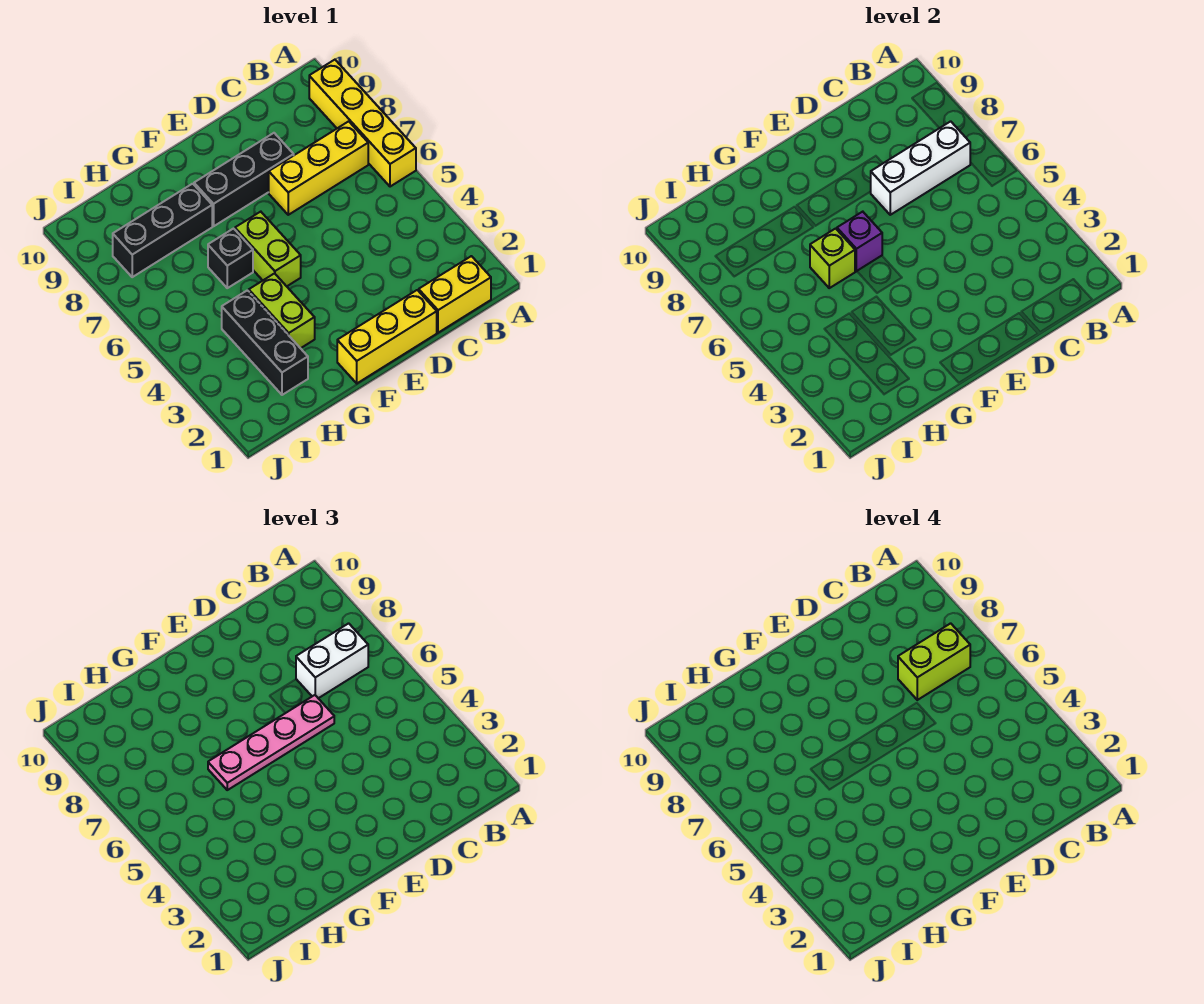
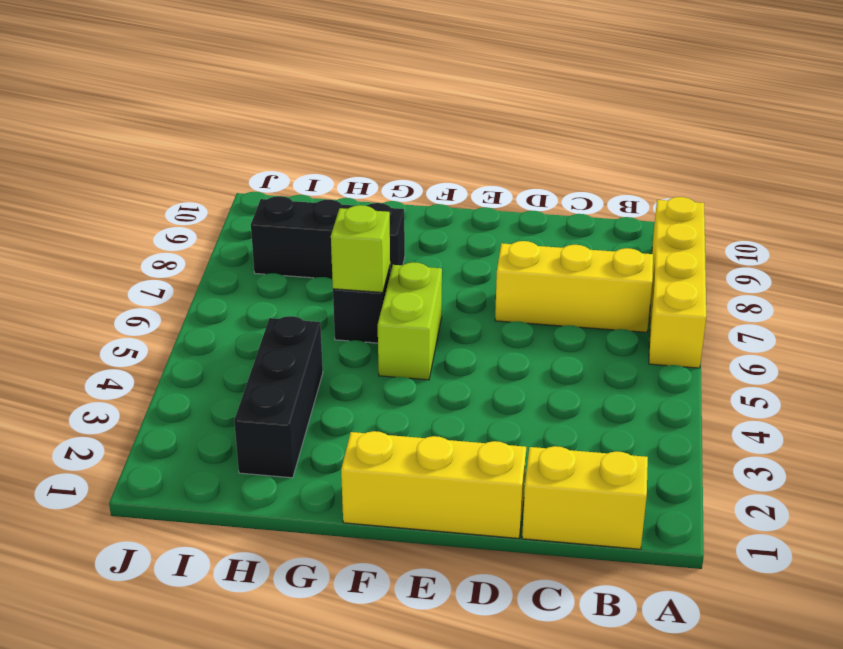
none -> black brick D8:F8 level 1
none -> lime brick G3:G4 level 1
none -> white brick B7:D7 level 2

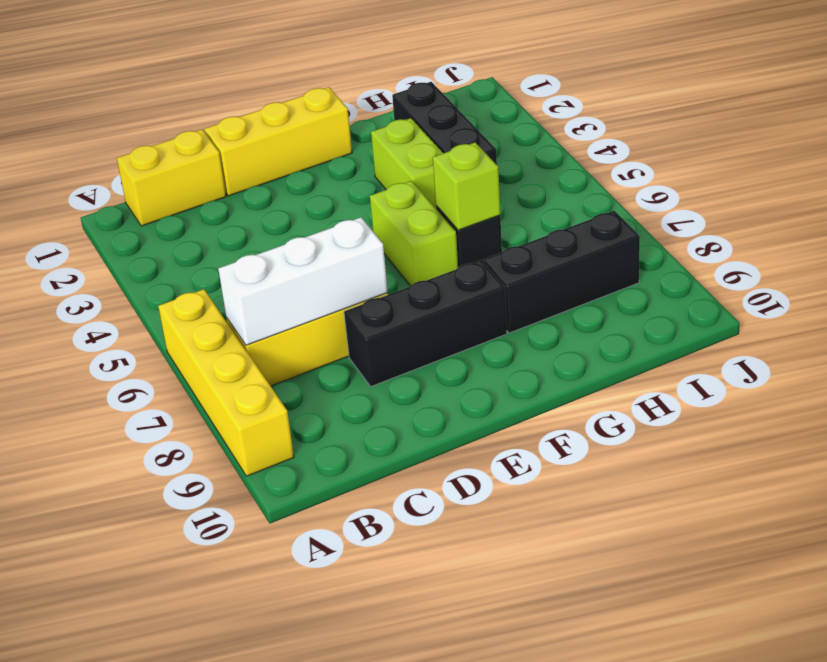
none -> purple brick F6 level 2
none -> white brick B7:C7 level 3
none -> pink plate D6:G6 level 3

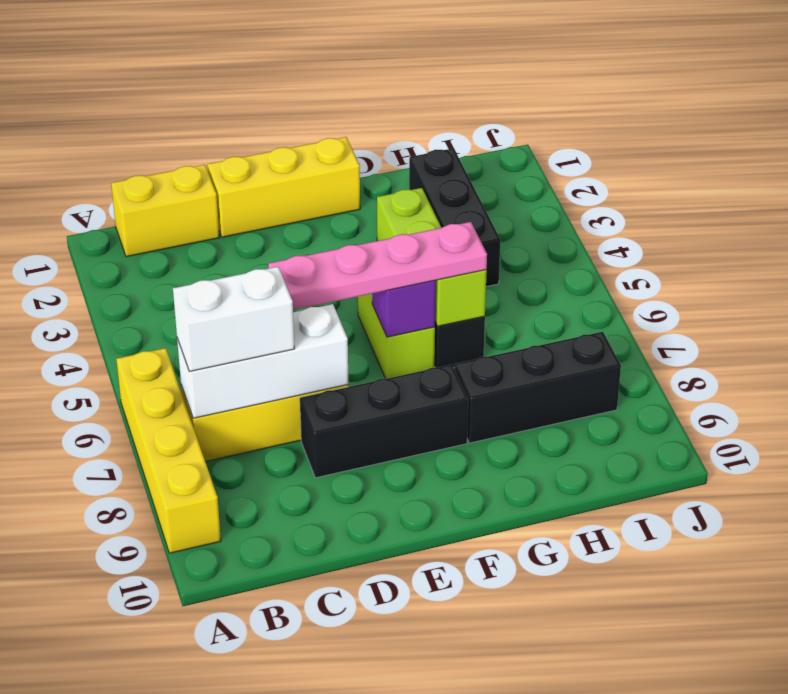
none -> lime brick B7:C7 level 4

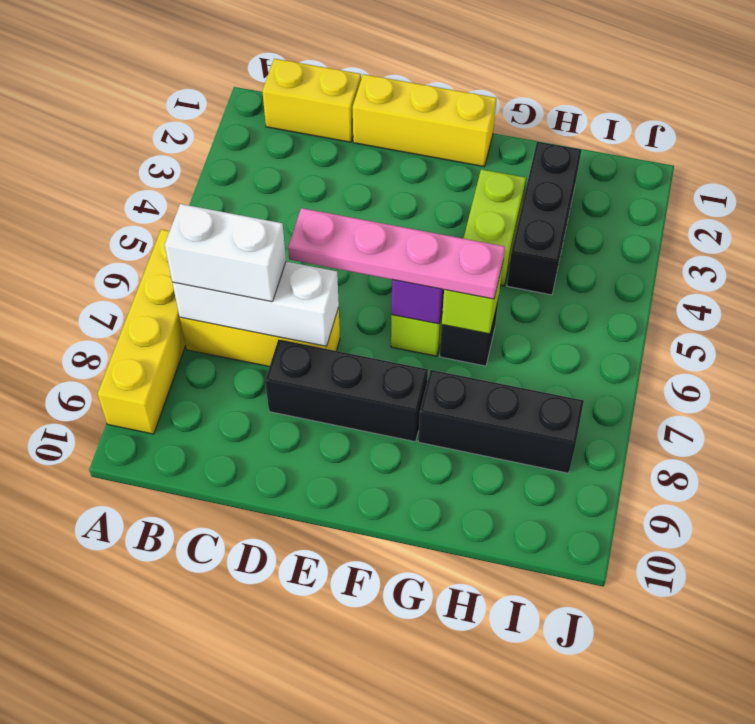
none -> lime brick B7:C7 level 4

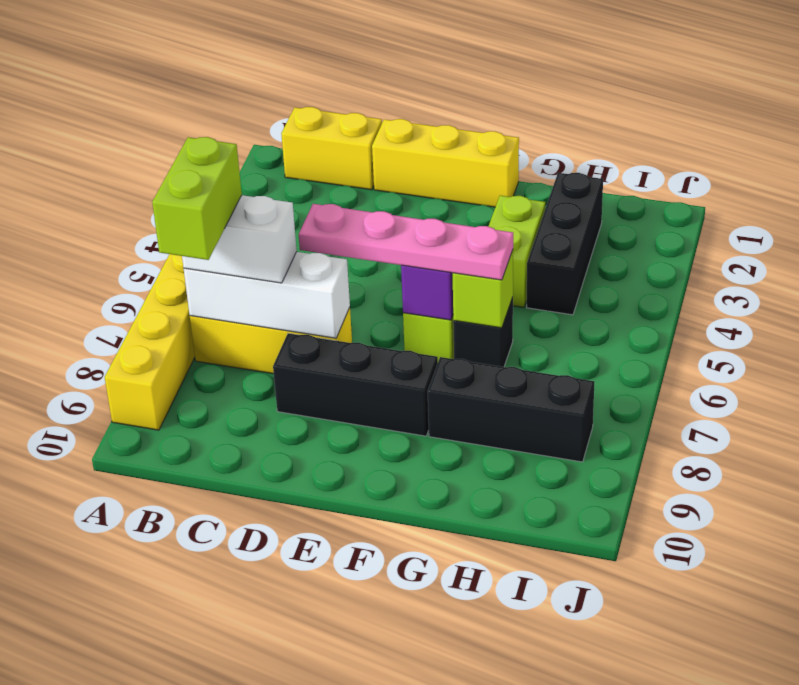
lime brick B7:B8 level 4 -> lime brick B7:C7 level 4

